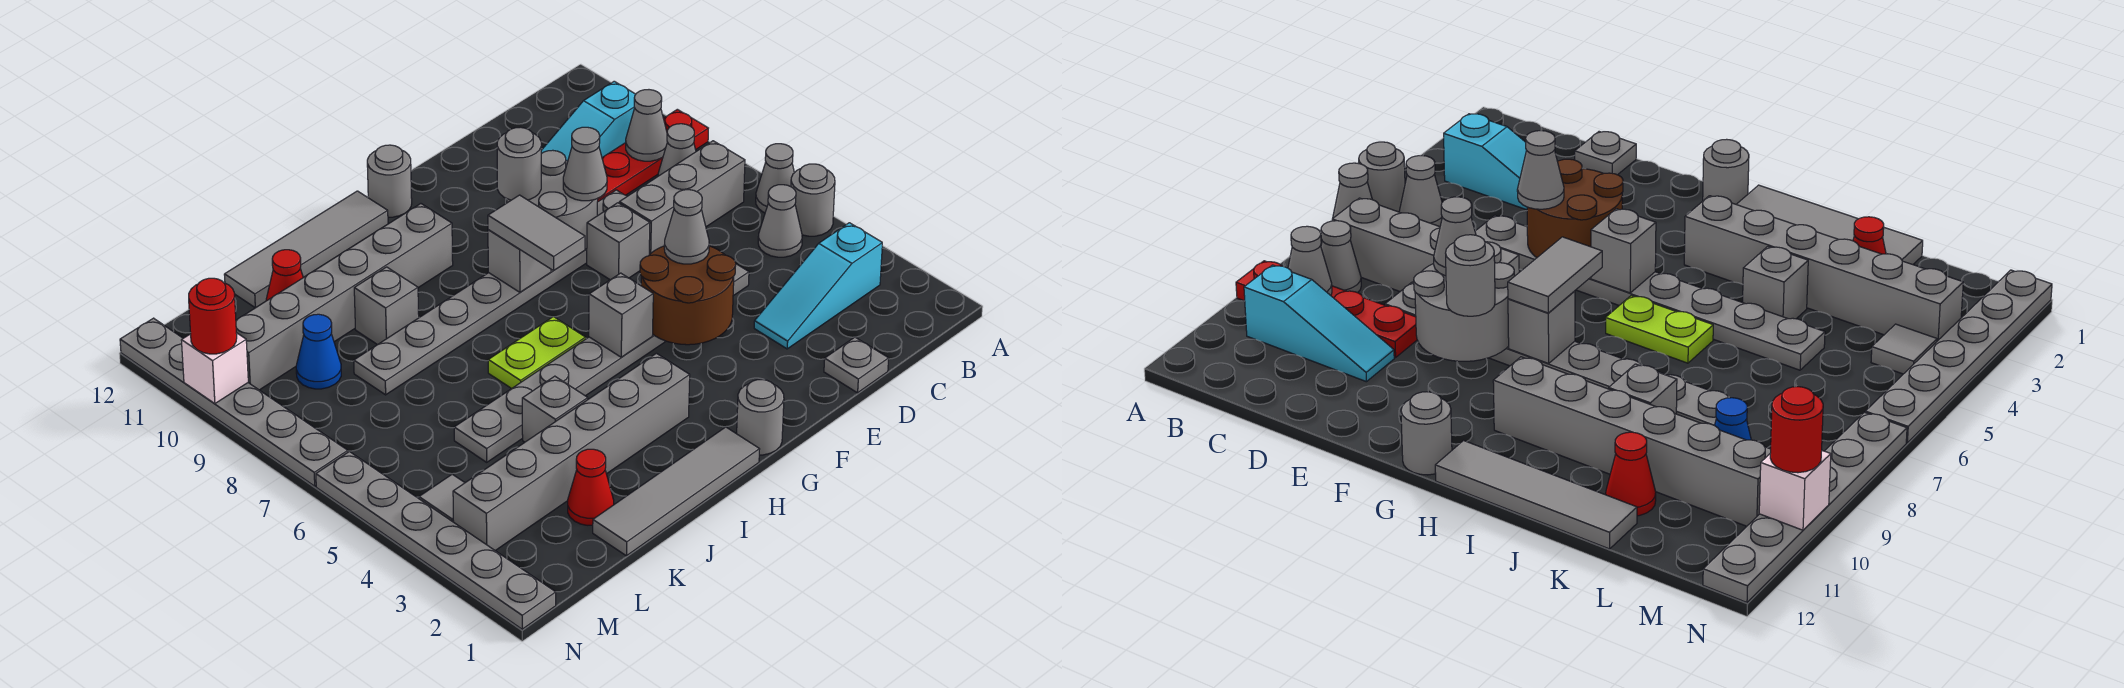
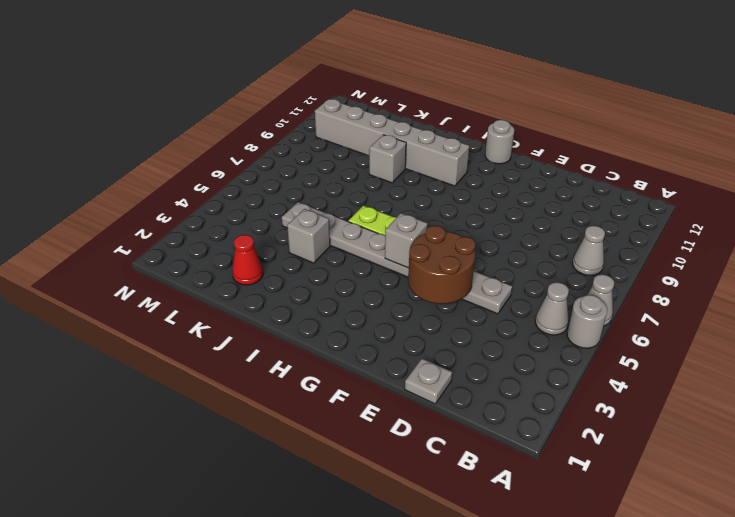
none -> red plate A9:D9 level 1
none -> cyan slope B3:D3 level 1 top B
none -> grey brick B7:D7 level 1
none -> cyan slope B10:D10 level 1 top B

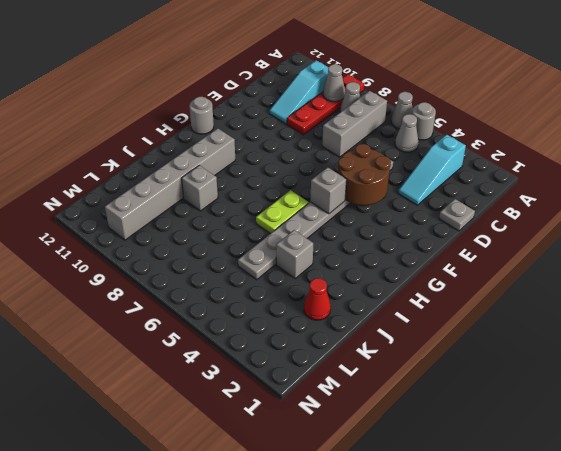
none -> grey plate D8:K8 level 1
none -> grey brick E7 level 1
none -> grey round brick G1 level 1
none -> grey tile H1:K1 level 1

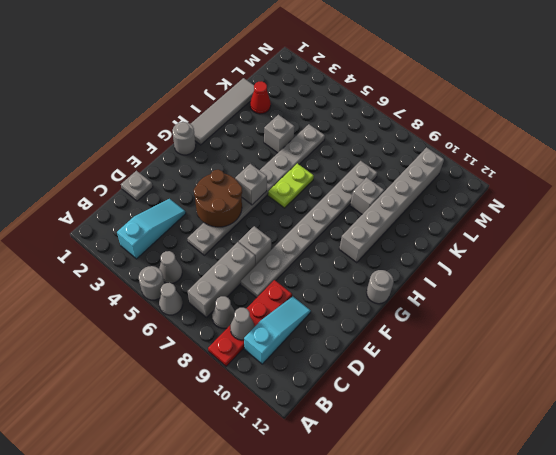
none -> grey brick H3:M3 level 1
none -> grey tile H12:K12 level 1
none -> red cone K11 level 1
none -> blue cone L9 level 1

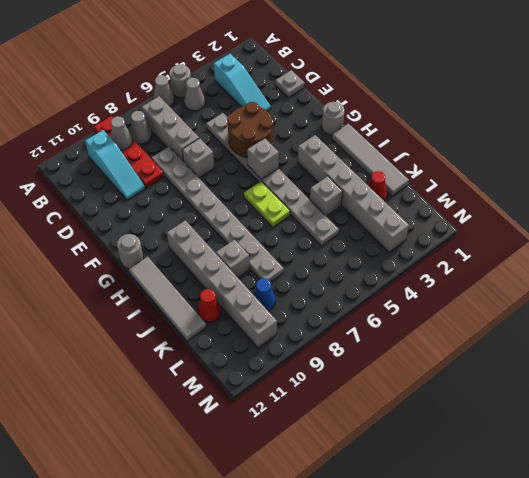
none -> grey tile M4 level 1
none -> grey plate N1:N6 level 1
none -> grey plate N7:N12 level 1
none -> grey round brick E8:F9 level 2

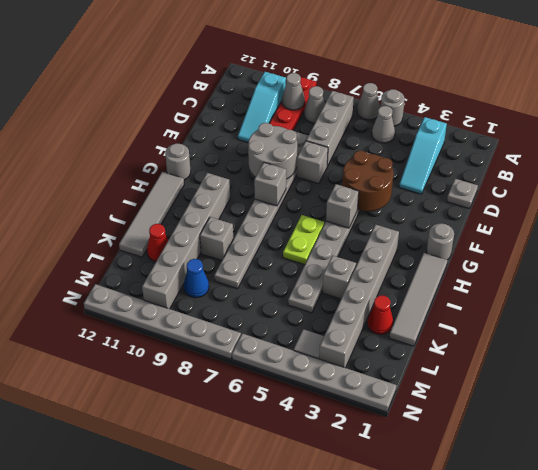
none -> white brick N10 level 2
none -> grey cone E5 level 3
none -> grey cone E8 level 3
none -> grey round brick F9 level 3

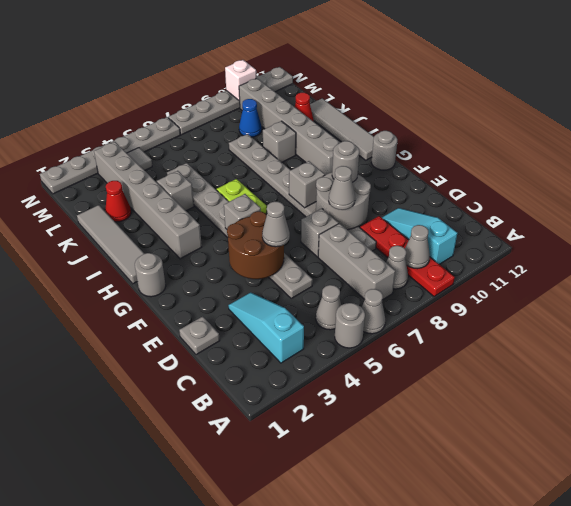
none -> grey tile G7:G8 level 3
none -> red round brick N10 level 3

